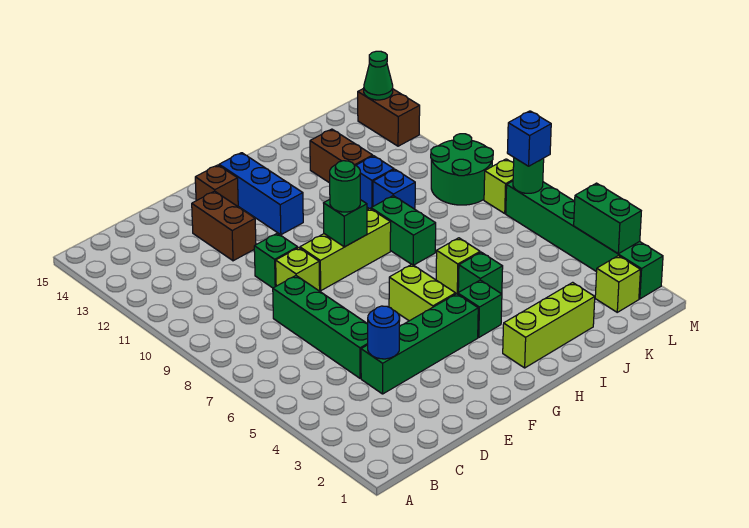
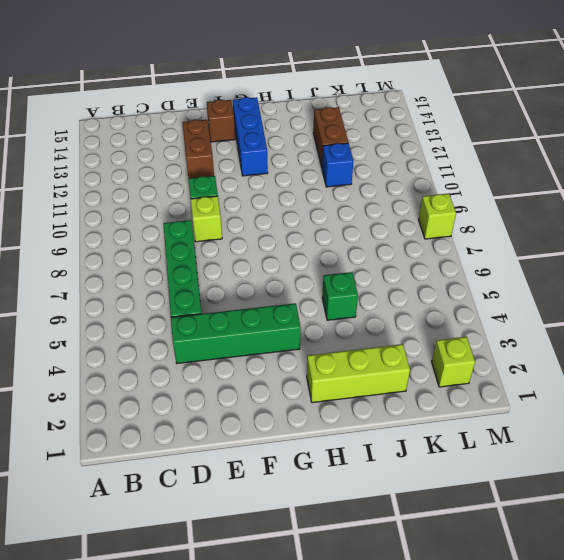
none -> lime brick F9:H9 level 1
none -> lime brick G5:G6 level 1
none -> green brick H4 level 1

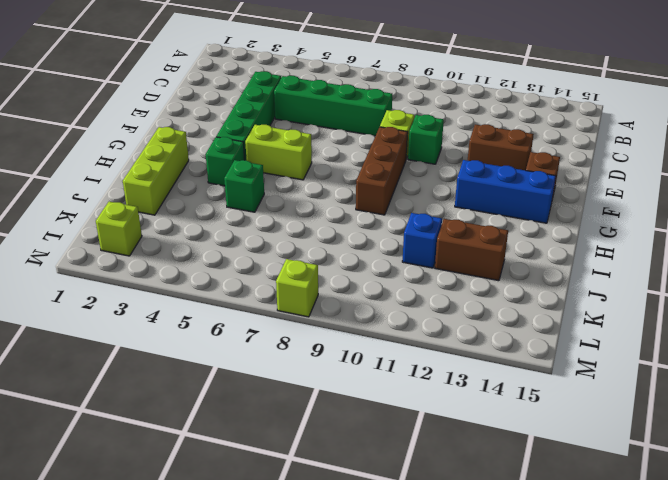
brown brick F9:H9 level 1 -> lime brick F9:H9 level 1
none -> lime brick I6 level 1
none -> green brick I8:I9 level 1
none -> blue brick J10 level 1

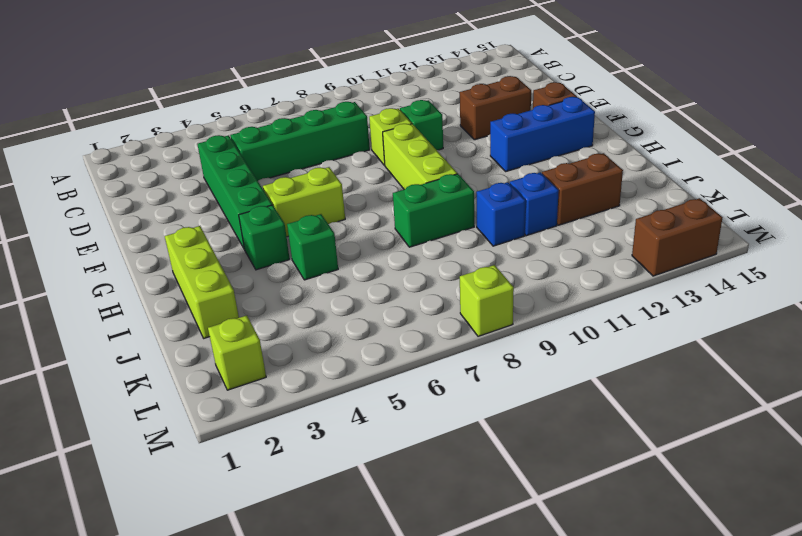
none -> lime brick I6 level 1
none -> green round brick L9:M10 level 1
none -> green brick M2:M7 level 1

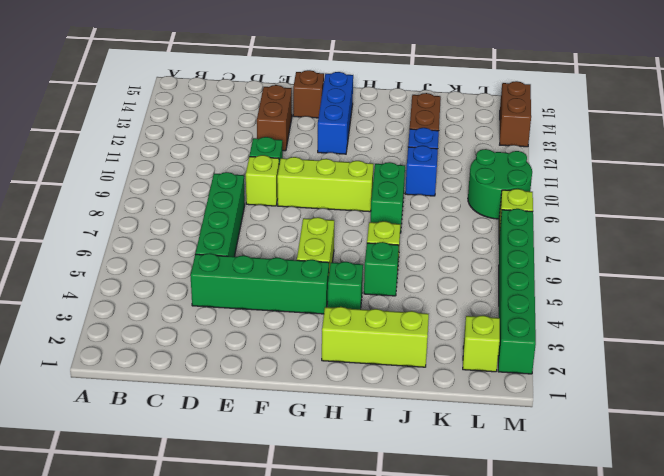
none -> blue round brick D4 level 2
none -> green brick G9 level 2
none -> green brick M3:M4 level 2

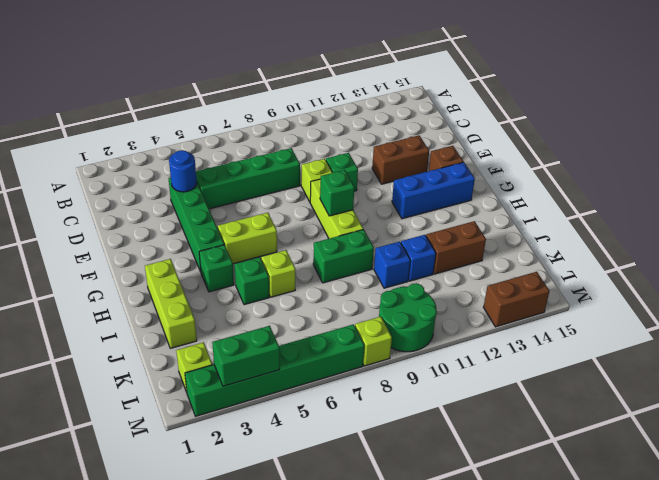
none -> green round brick M7 level 2
none -> green cone M14 level 2
none -> green round brick G9 level 3

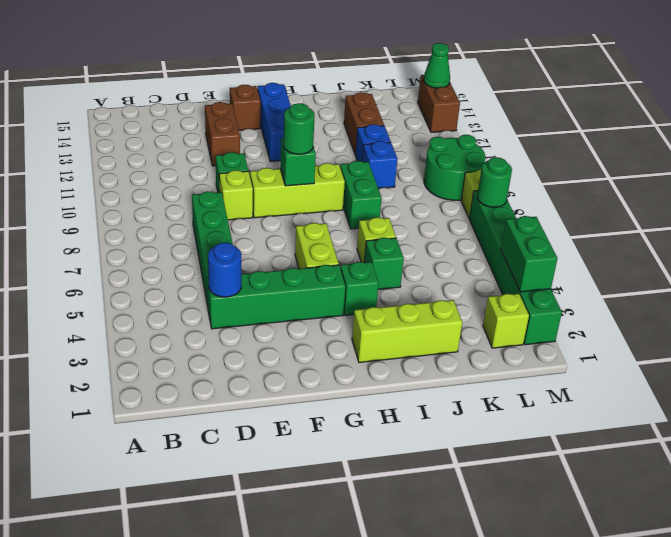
none -> blue brick M7 level 3

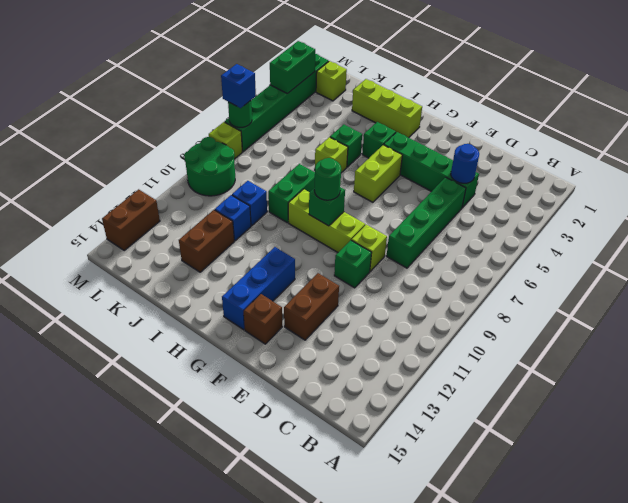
none -> green cone M14 level 2

